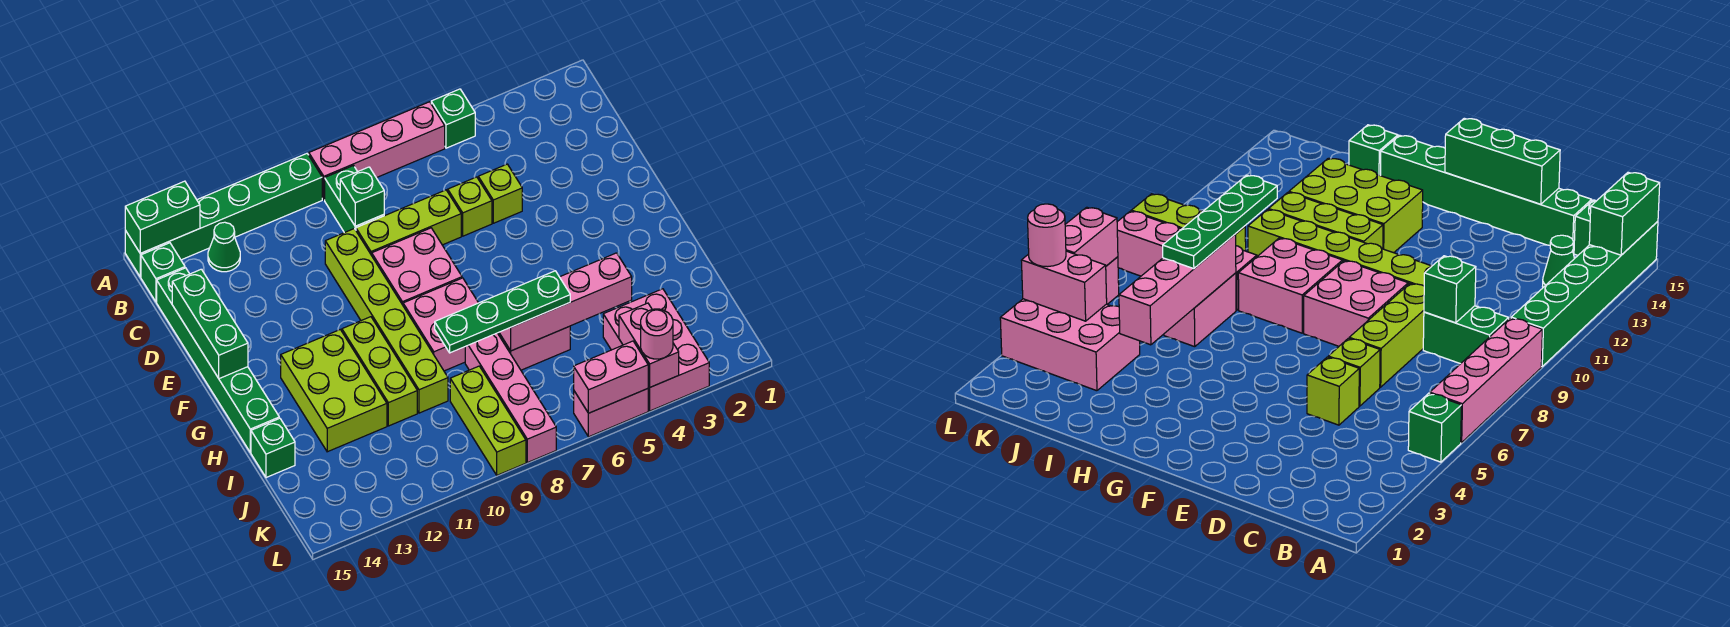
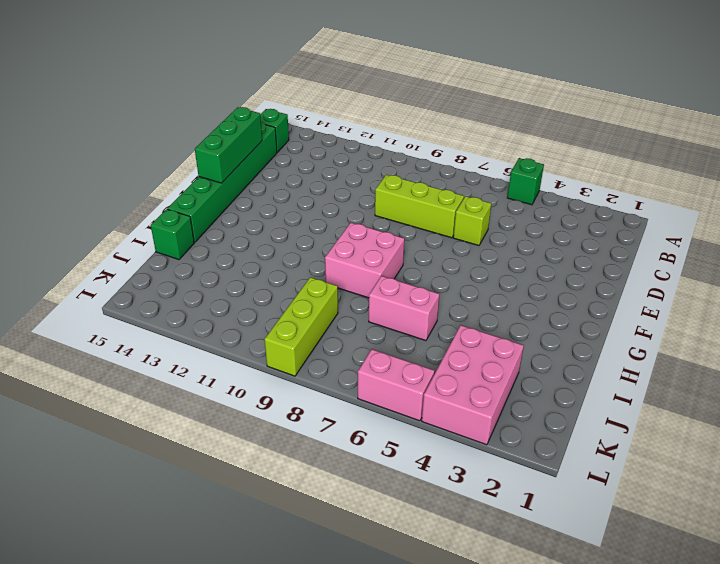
none -> pink brick A6:A9 level 1
none -> green brick A10:A15 level 1
none -> green brick B9:C9 level 1

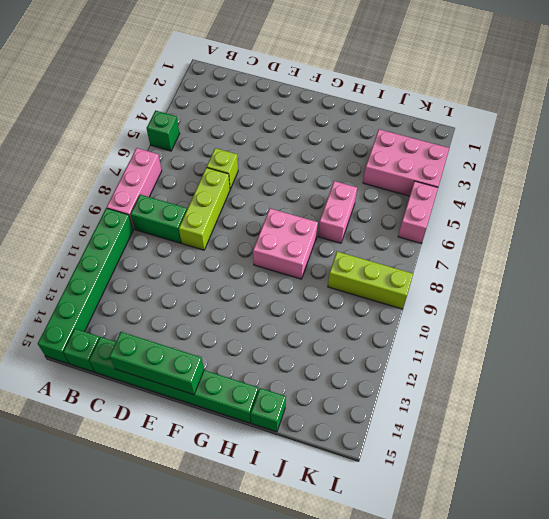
pink brick A7:A9 level 1 -> pink brick A6:A9 level 1
none -> green cone B13 level 1
none -> lime brick D5 level 1
none -> lime brick D10:I10 level 1

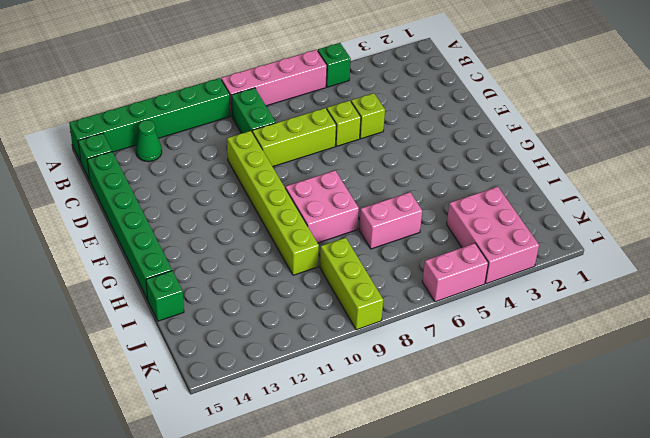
none -> pink brick E8:F9 level 1
none -> lime brick G11:I11 level 1
none -> lime brick G12:I13 level 1

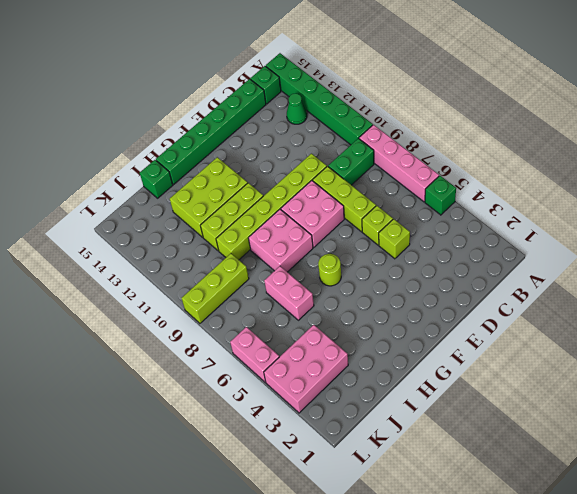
lime round brick G6 level 1 -> none
none -> pink brick I8:L8 level 1
none -> green brick A14:A15 level 2
none -> green brick C9 level 2

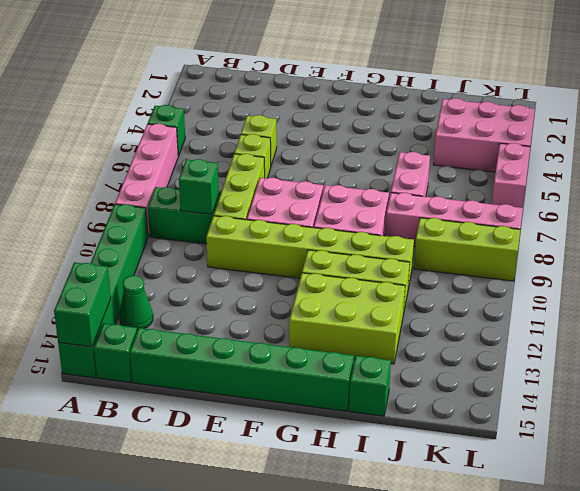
none -> green brick D15:F15 level 2
none -> pink brick I4:I7 level 2
none -> pink brick K4:L4 level 2

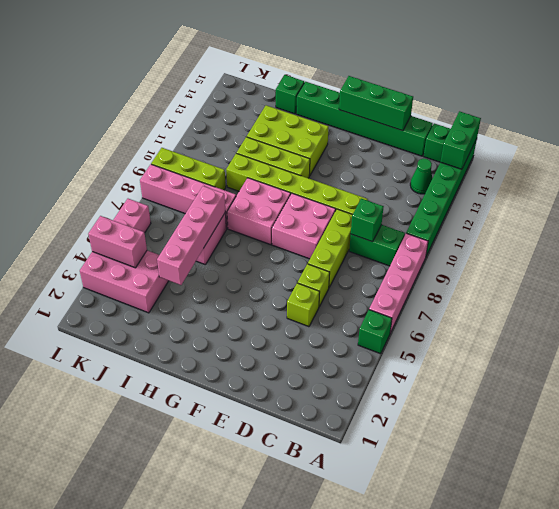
none -> pink brick L5:L6 level 2
none -> green plate I6:I9 level 3
none -> pink round brick L4 level 3

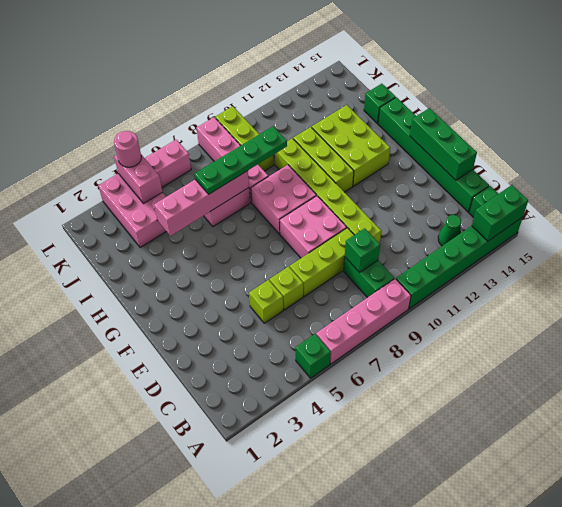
none -> pink brick L5:L6 level 2

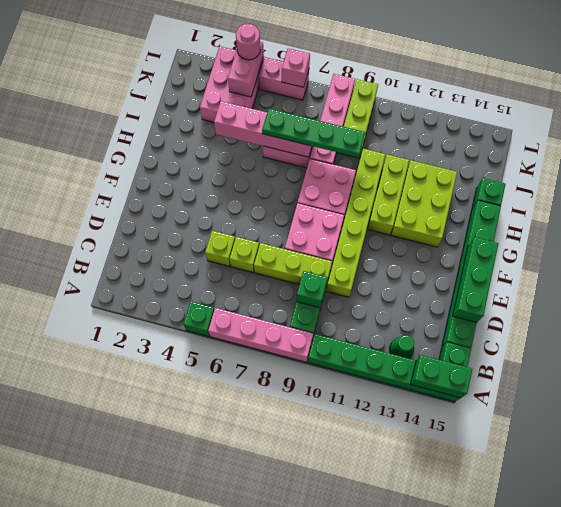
pink brick L6 level 2 -> pink brick L5:L6 level 2

